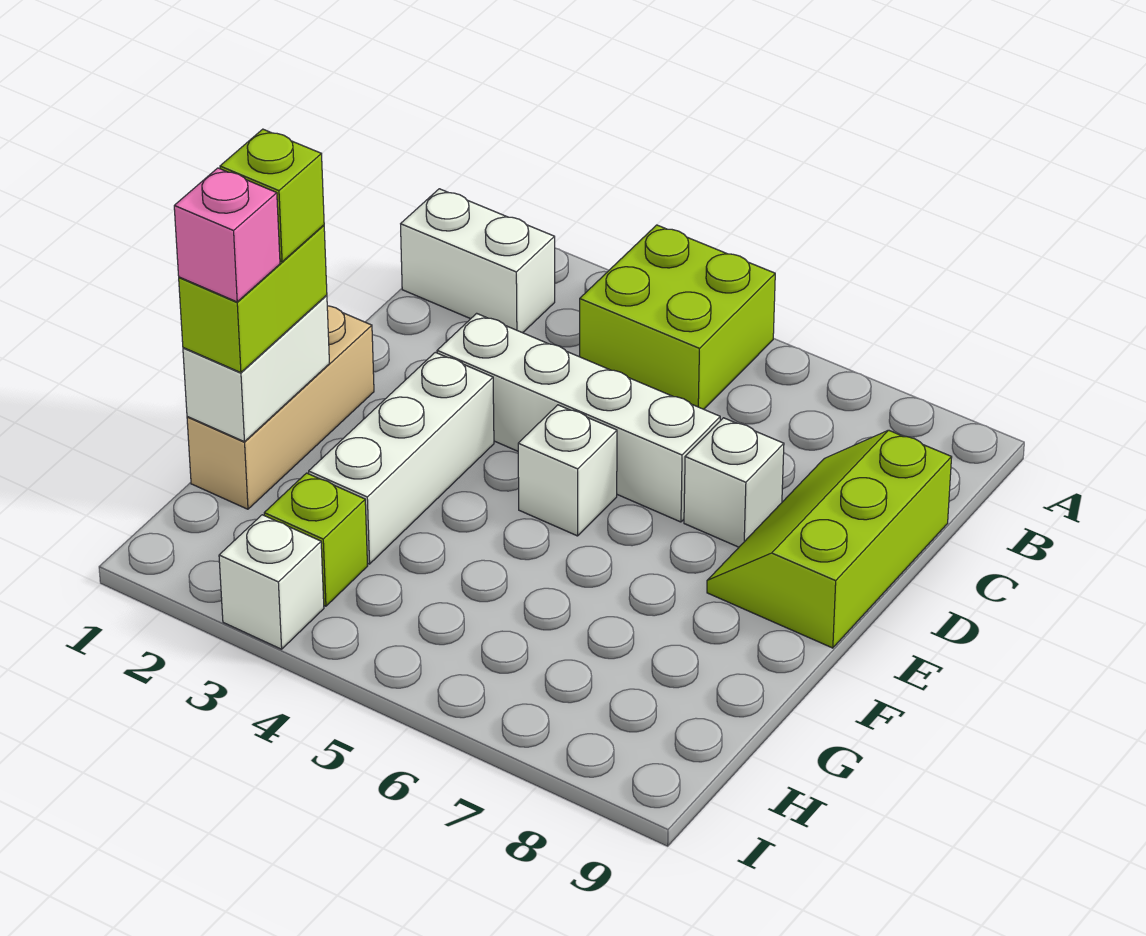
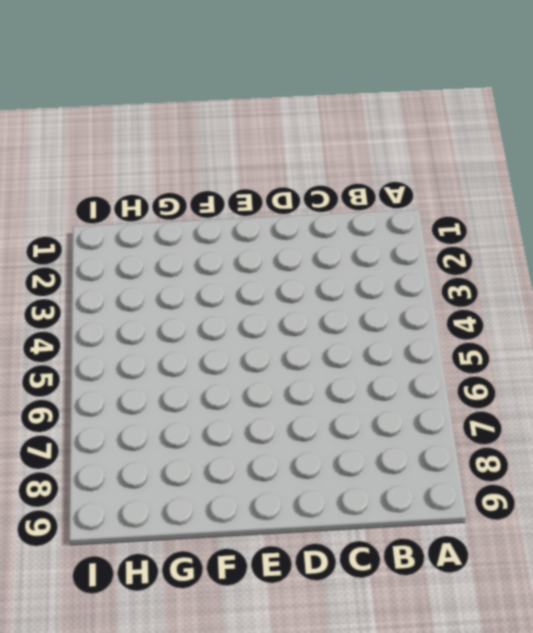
none -> lime brick A4:B5 level 1
none -> white brick B1:B2 level 1
none -> lime slope C8:E9 level 1 top 9

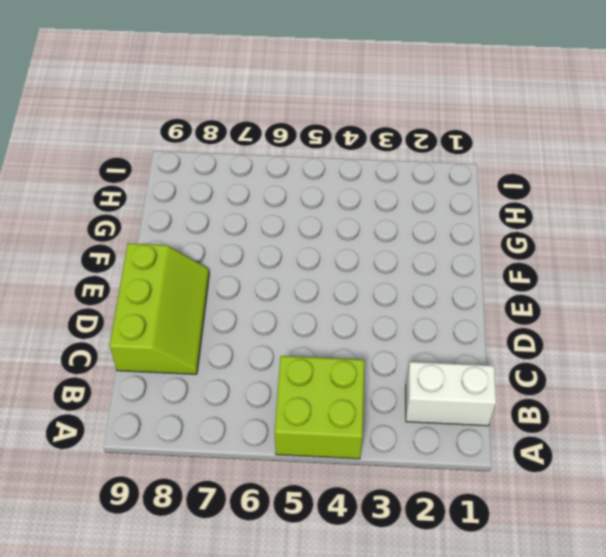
none -> white brick D3:D6 level 1
none -> white brick D7 level 1
none -> tan brick E1:G1 level 1

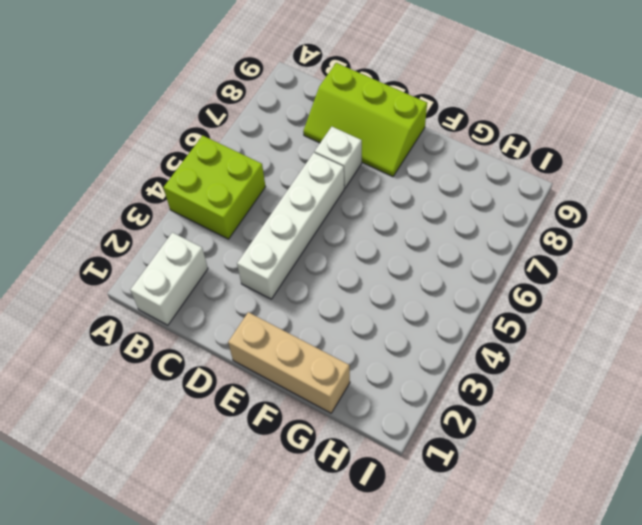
none -> white brick E3:G3 level 1
none -> white brick E5 level 1
none -> lime brick H3 level 1

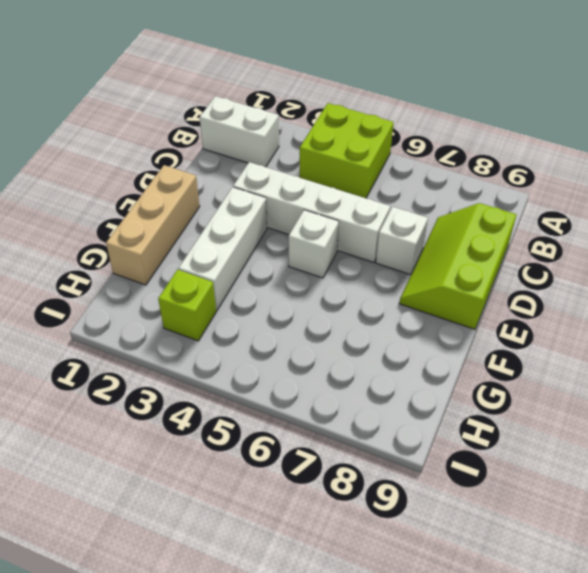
none -> white brick I3 level 1
none -> white brick F1:G1 level 2
none -> lime brick F1:G1 level 3

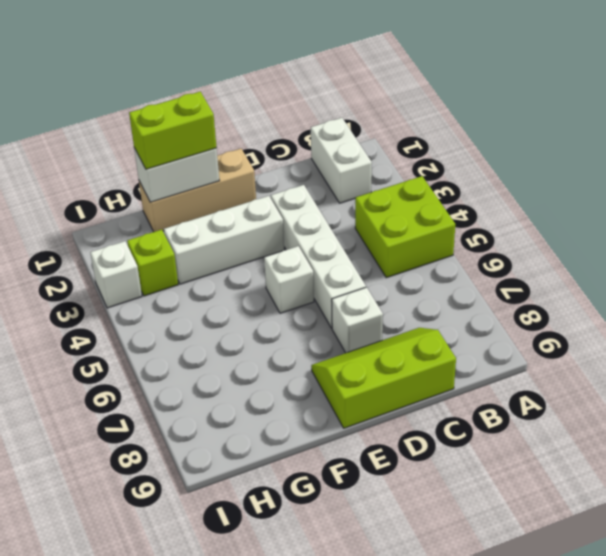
none -> lime brick F1 level 4
none -> pink brick G1 level 4

